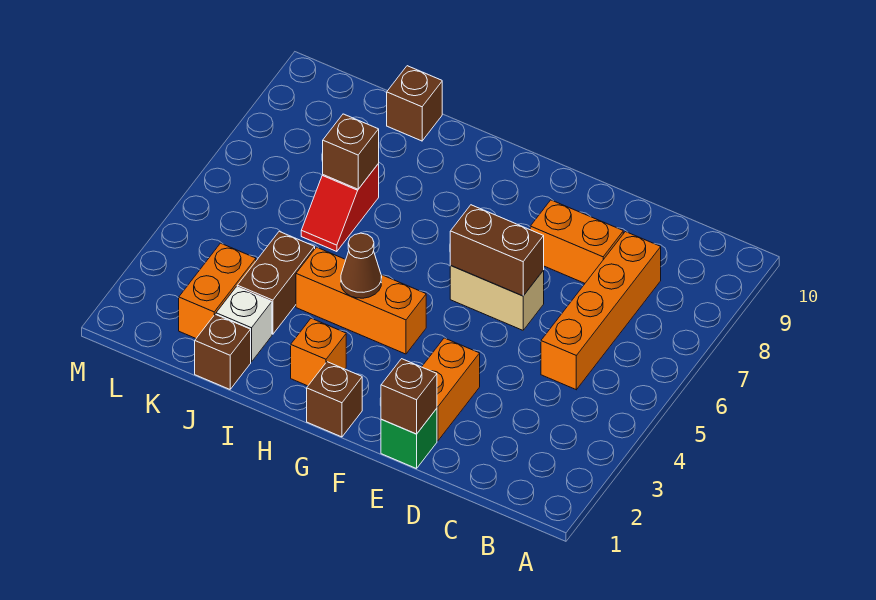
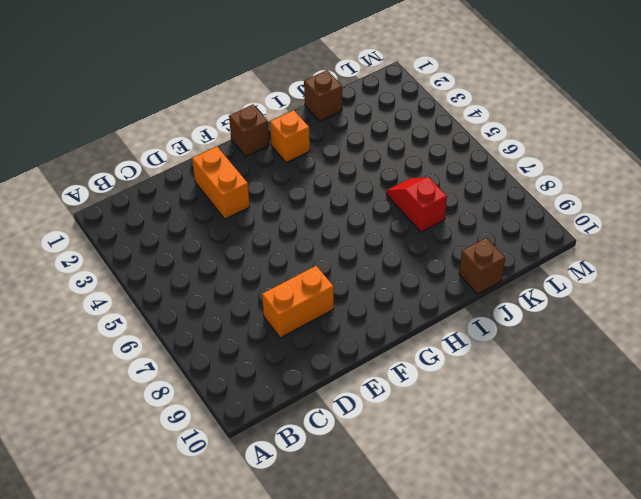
none -> orange brick C5:C8 level 1
none -> green brick E1 level 1
none -> tan brick E6:F6 level 1

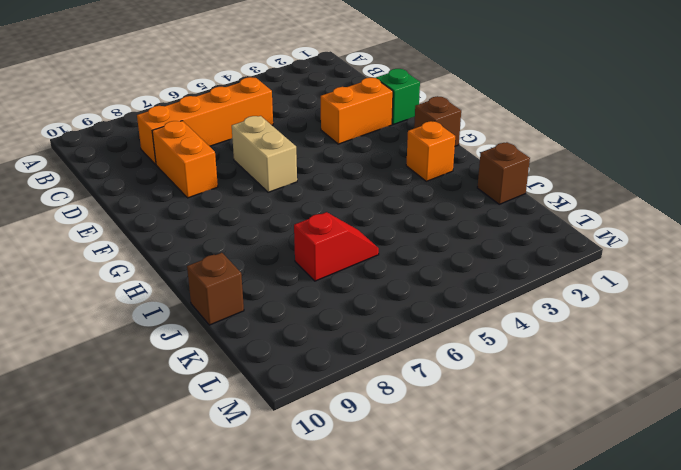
none -> orange brick G4:I4 level 1
none -> white brick J2 level 1
none -> brown brick J3:J4 level 1

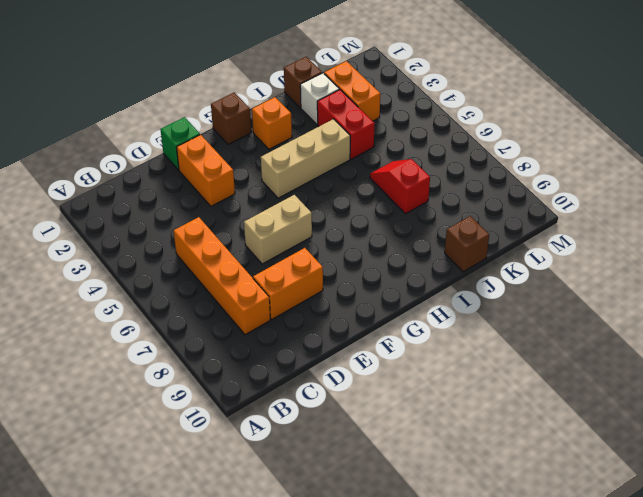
tan brick G4:I4 level 1 -> orange brick G4:I4 level 1
red brick J3:J4 level 1 -> brown brick J3:J4 level 1
none -> brown brick E1 level 2
none -> brown brick E6:F6 level 2
none -> brown cone H4 level 2

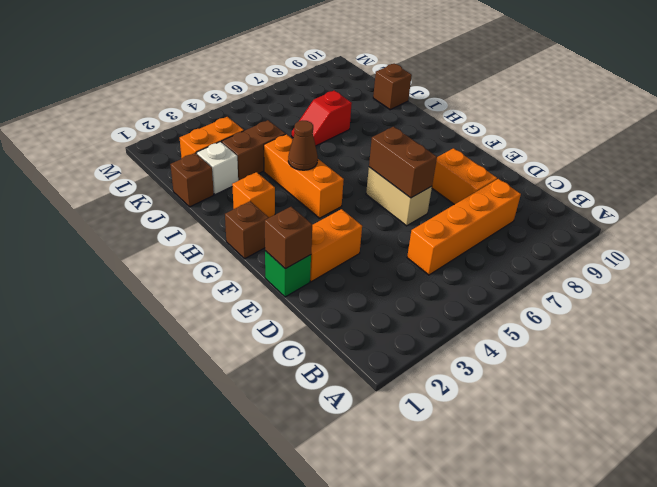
none -> brown brick J7 level 2

